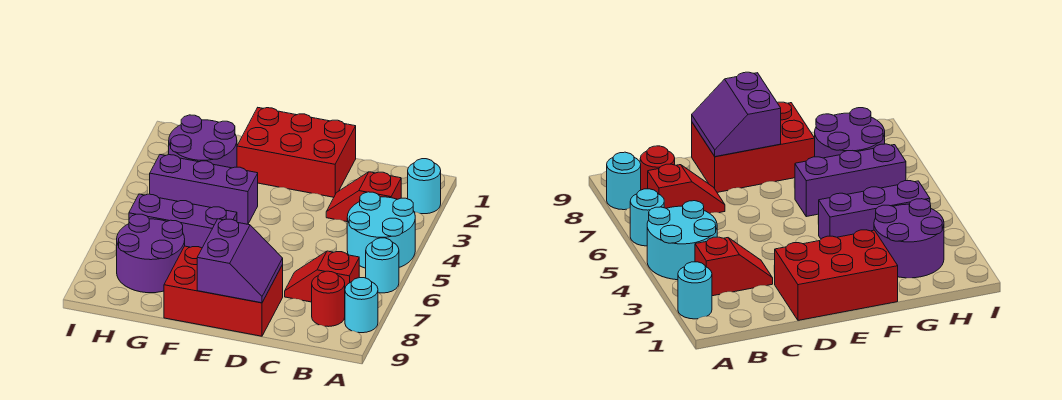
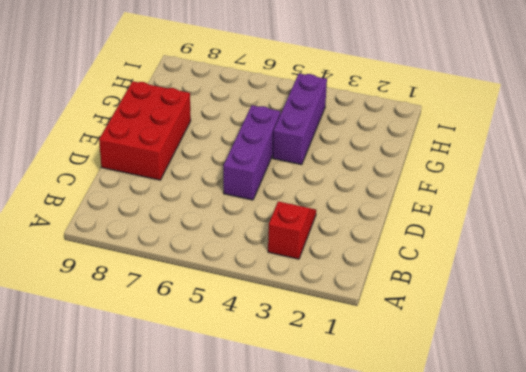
purple brick D5:F5 level 1 -> purple brick F6:H6 level 1
none -> cyan round brick A2 level 1
none -> cyan round brick A4:B5 level 1
none -> cyan round brick A6 level 1

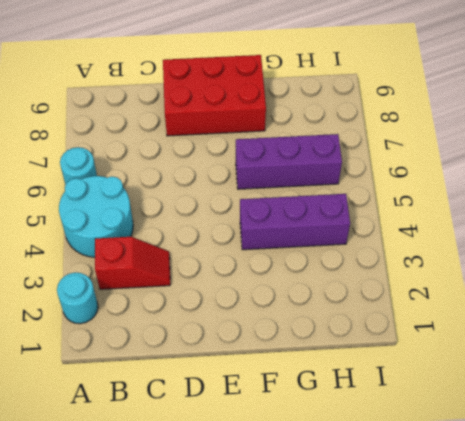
none -> cyan round brick A8 level 1
none -> red slope B7:C7 level 1 top B
none -> red round brick B8 level 1

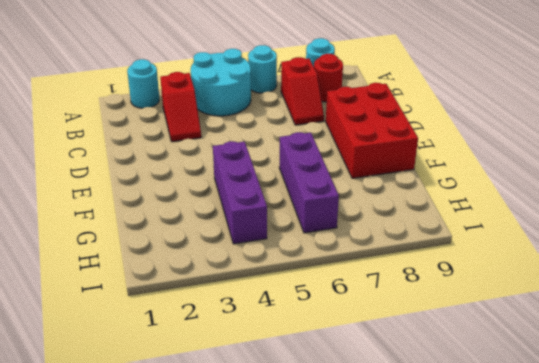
none -> red brick D1:F2 level 1
none -> purple round brick G2:H3 level 1
none -> purple round brick G7:H8 level 1

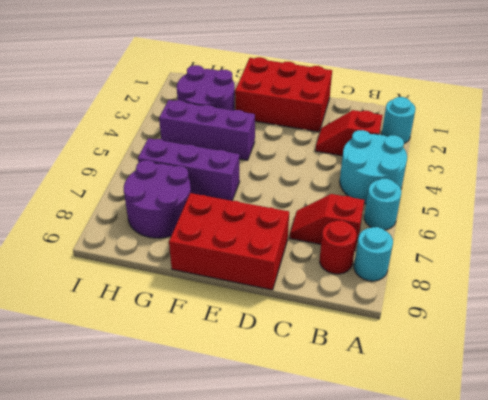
none -> purple slope D8:E9 level 2 top E

